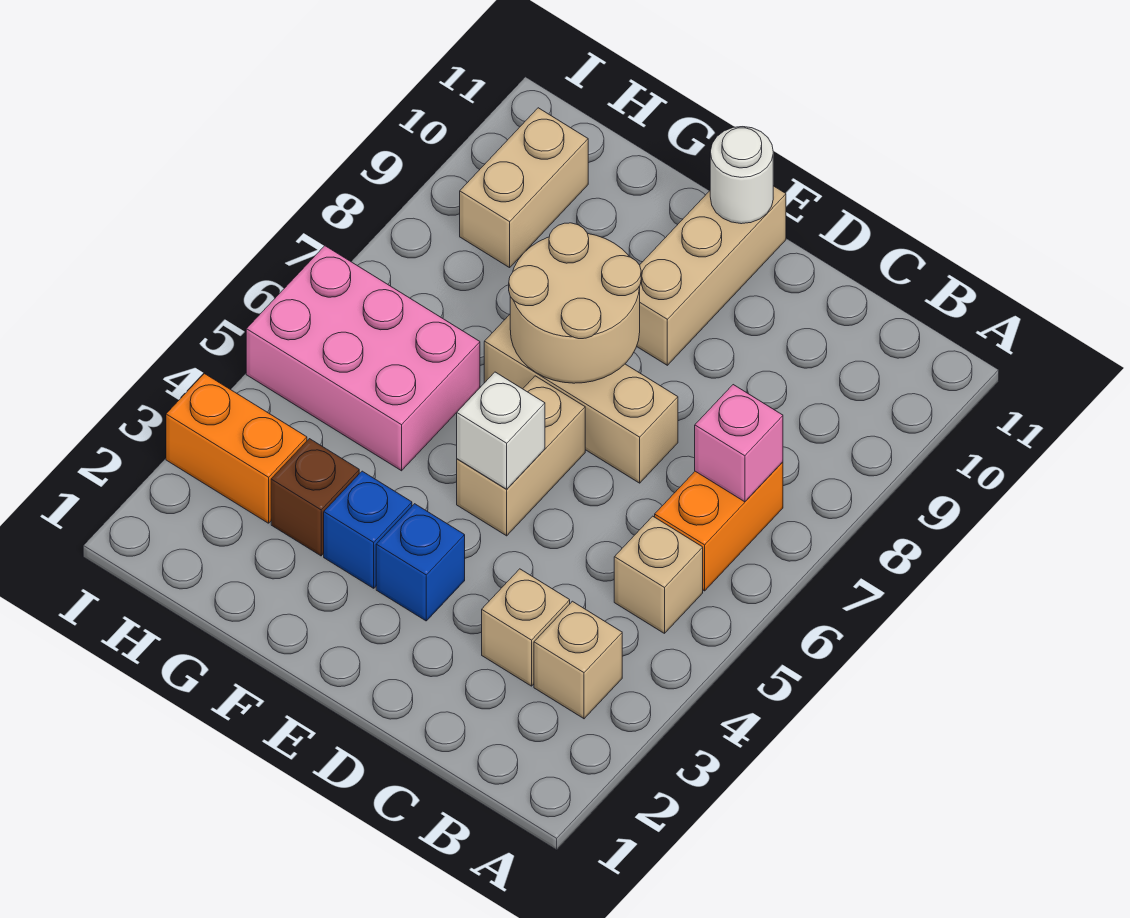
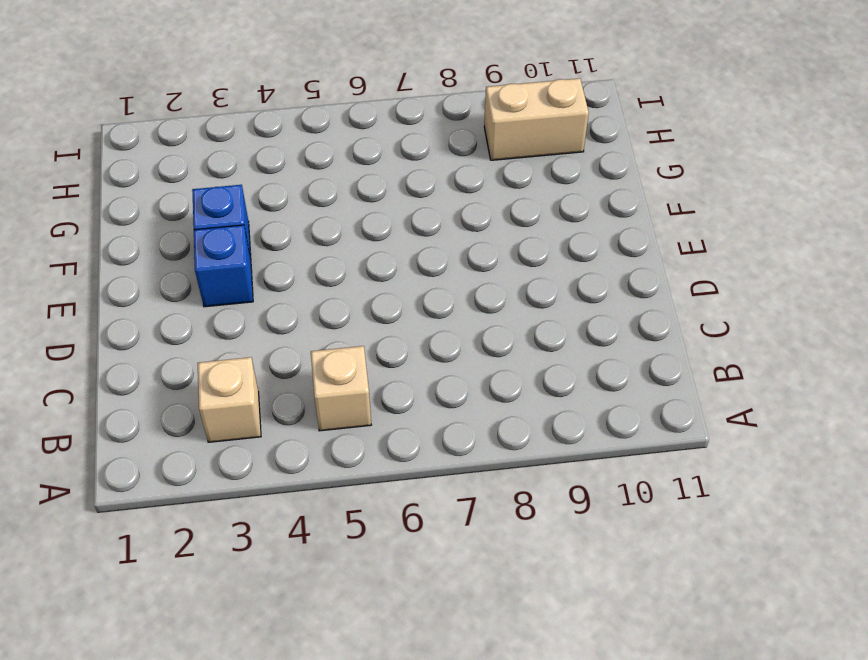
none -> orange brick B6:B7 level 1
none -> tan brick C3 level 1
none -> tan brick D7:F7 level 1

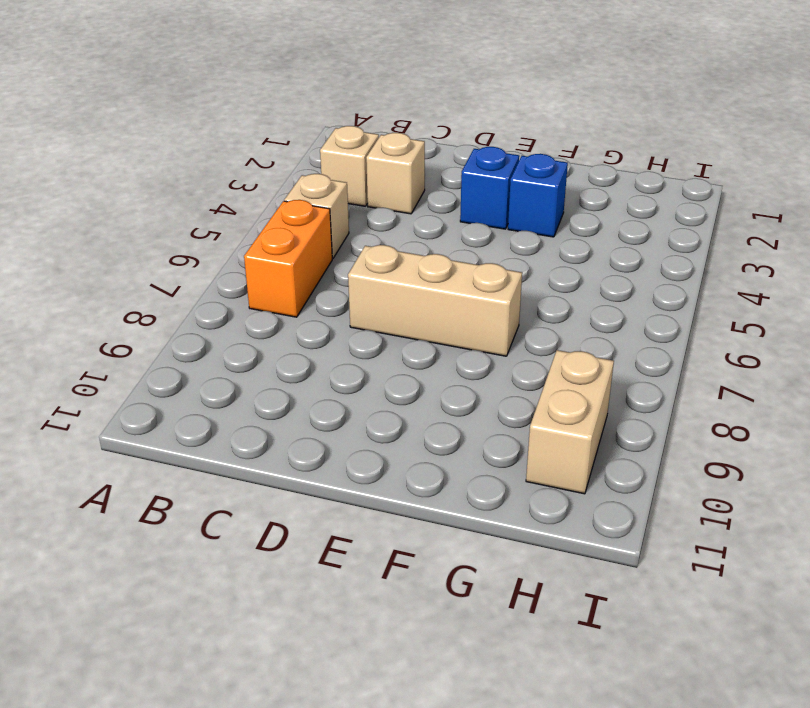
none -> tan brick E5:E6 level 1
none -> tan brick E9:E11 level 1
none -> brown brick G3 level 1

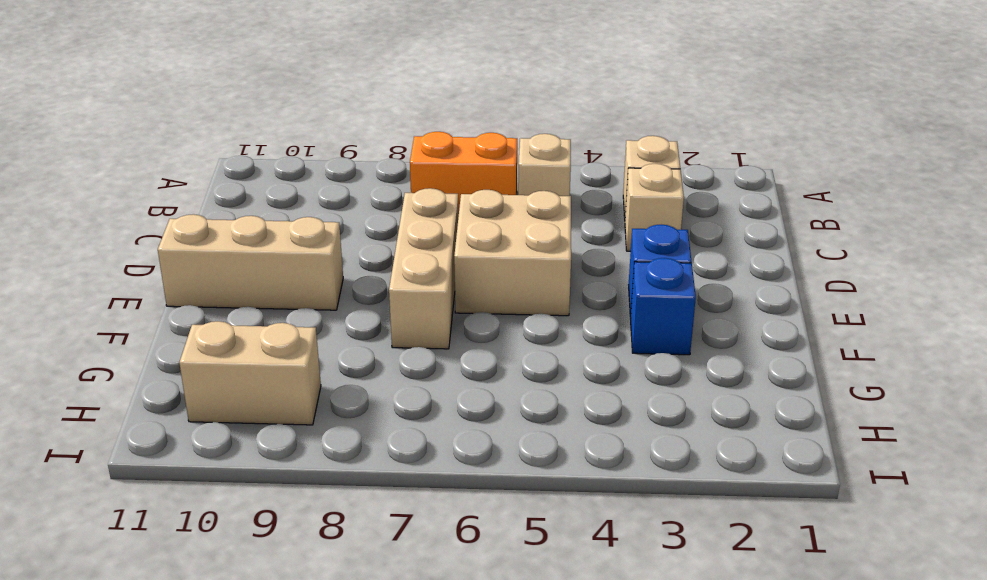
tan brick D5:E6 level 1 -> tan brick E5:E6 level 1
none -> brown brick G3 level 1
none -> pink brick G5:I6 level 1
none -> orange brick H3:I3 level 1

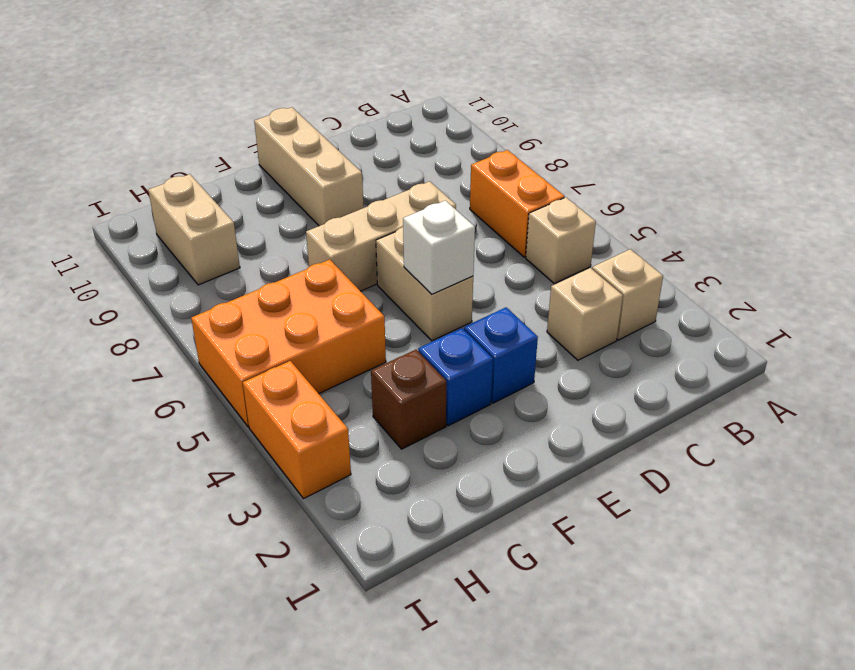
orange brick G5:I6 level 1 -> pink brick G5:I6 level 1
orange brick I3:I4 level 1 -> orange brick H3:I3 level 1
none -> pink brick B7 level 2
none -> tan round brick E7:F8 level 2
none -> white round brick E11 level 2

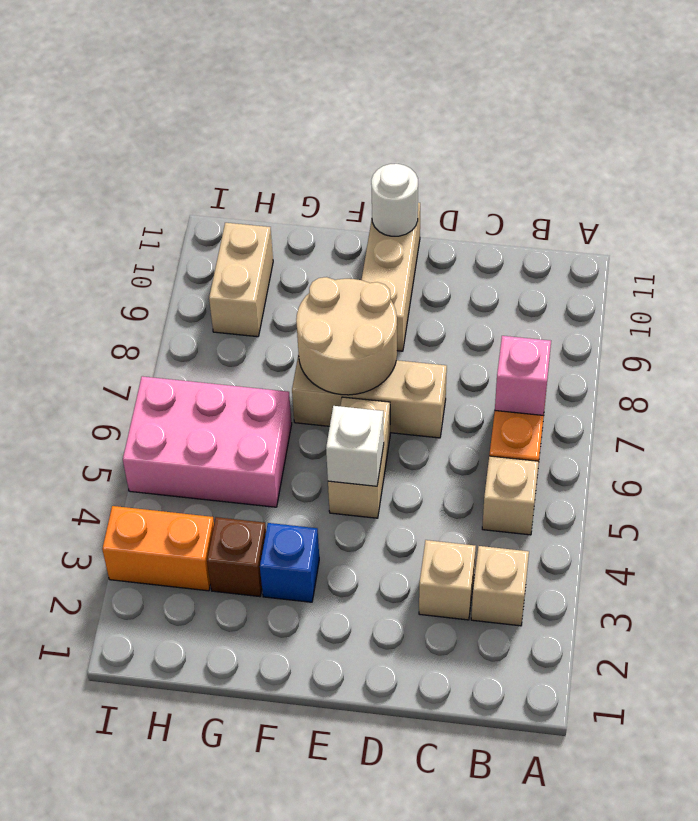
none -> blue brick E3 level 1

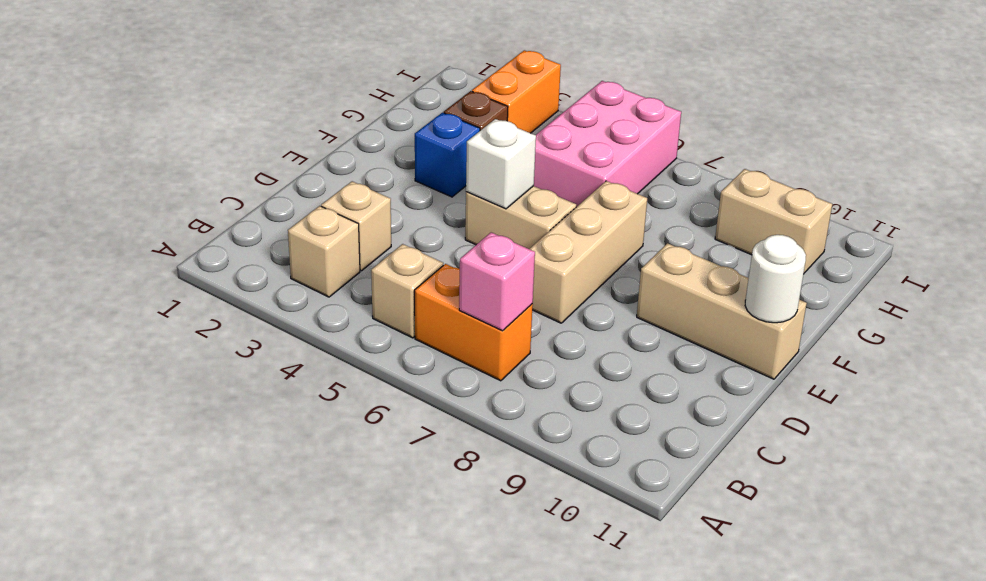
none -> blue brick E3 level 1
none -> tan round brick E7:F8 level 2

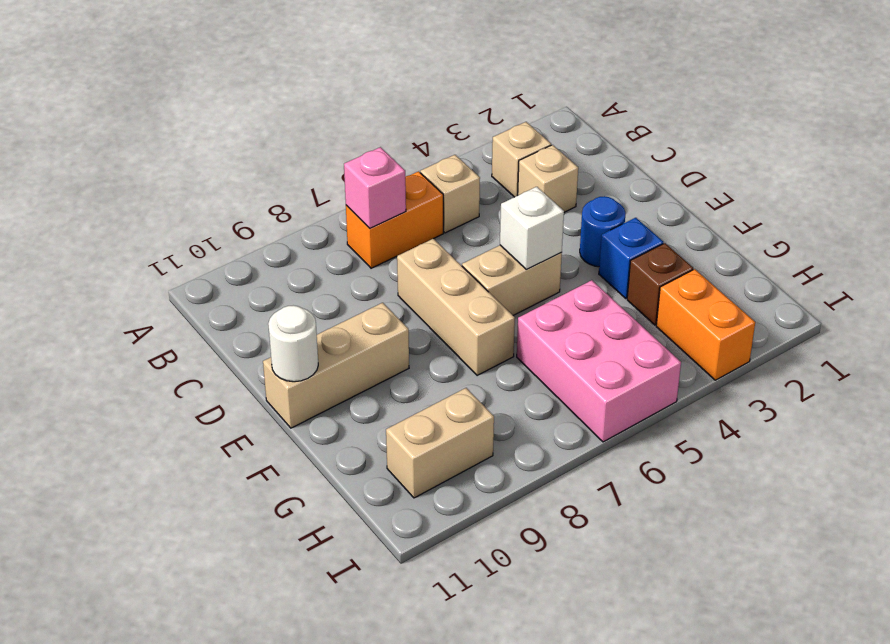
blue round brick E3 level 1 -> blue brick E3 level 1
none -> tan round brick E7:F8 level 2

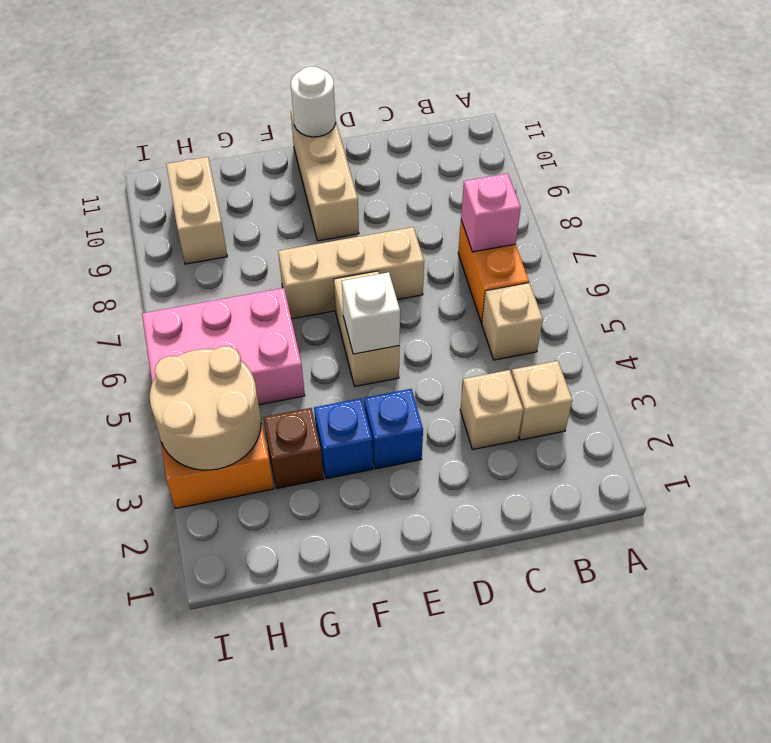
tan round brick H3:I4 level 2 -> tan round brick E7:F8 level 2

